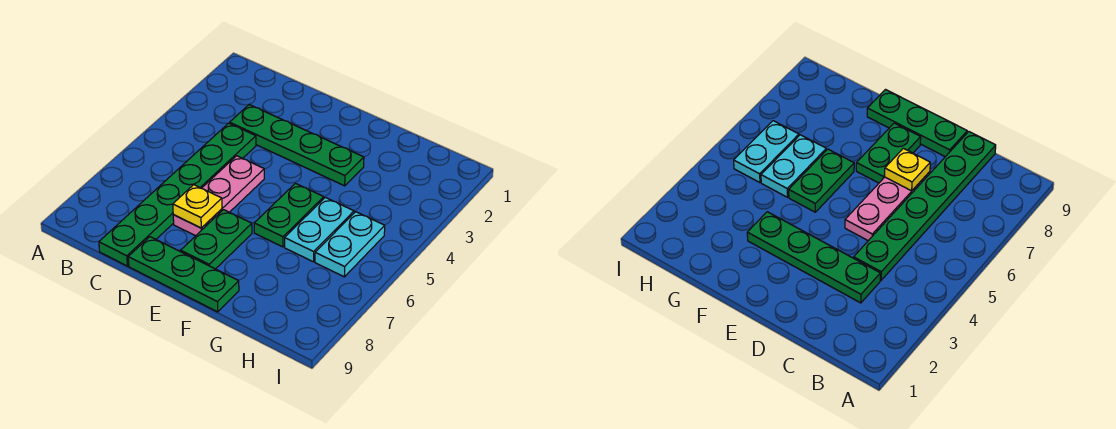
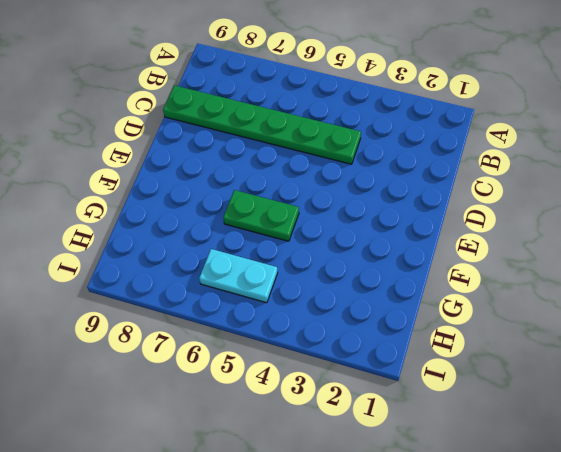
none -> green plate C3:F3 level 1
none -> pink plate D5:D7 level 1

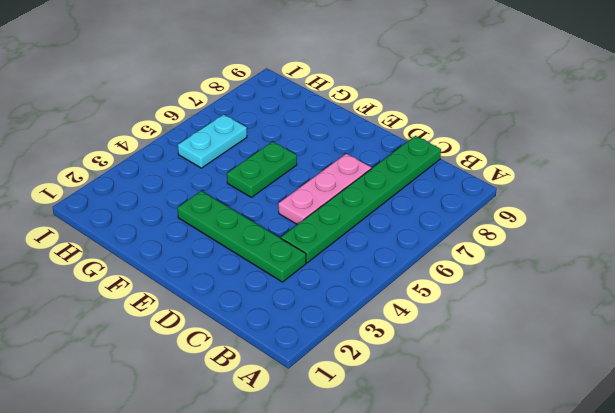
none -> green plate D9:F9 level 1
none -> green plate E7:E8 level 1

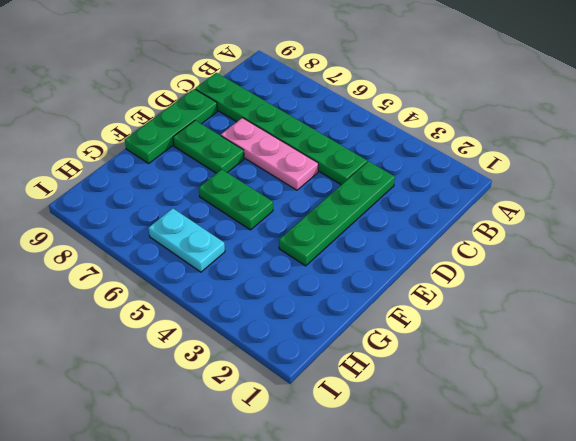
none -> cyan plate G5:G6 level 1
none -> yellow plate D7 level 2

